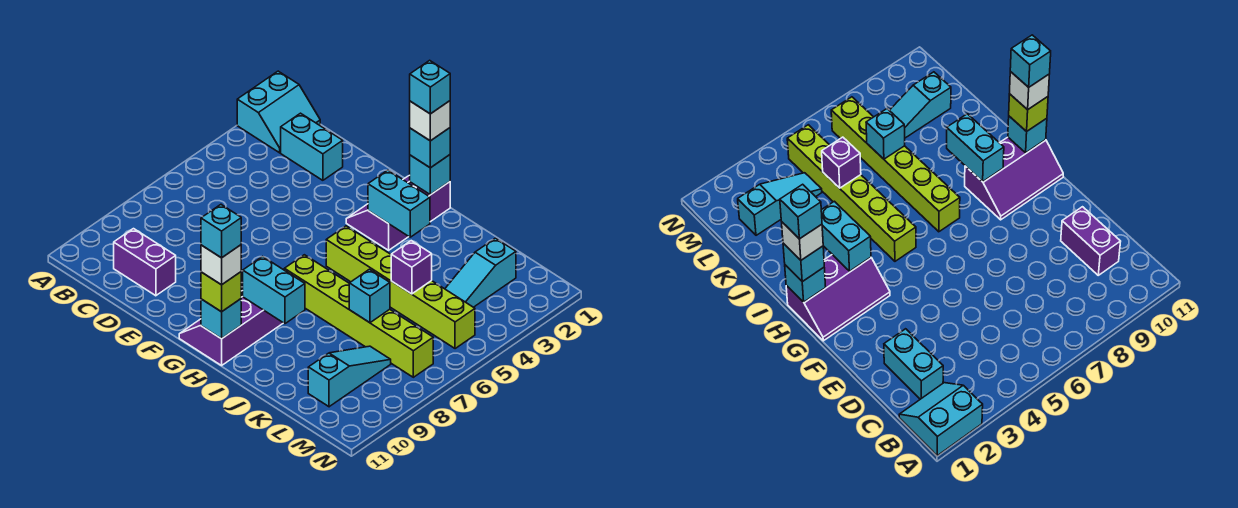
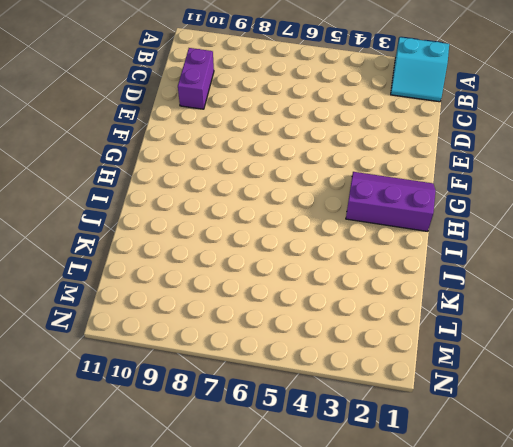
none -> cyan brick C2:D2 level 1
none -> purple slope G9:H11 level 1 top H
none -> lime brick H5:M5 level 1

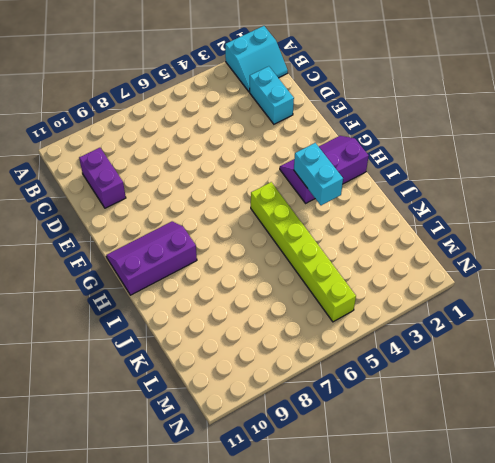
none -> lime brick H7:M7 level 1
none -> cyan slope L2:L4 level 1 top 2
none -> cyan slope L8:L10 level 1 top 10

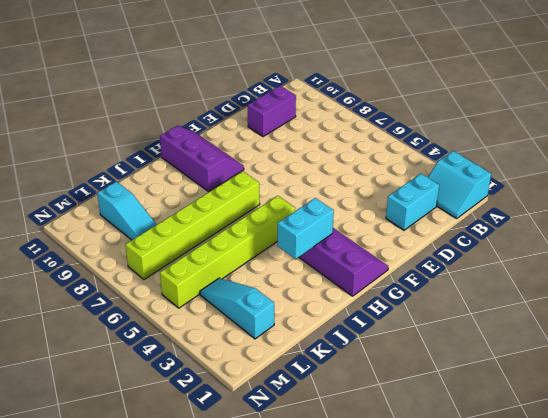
none -> cyan brick H1 level 2
none -> cyan brick H9:I9 level 2
none -> cyan brick H11 level 2

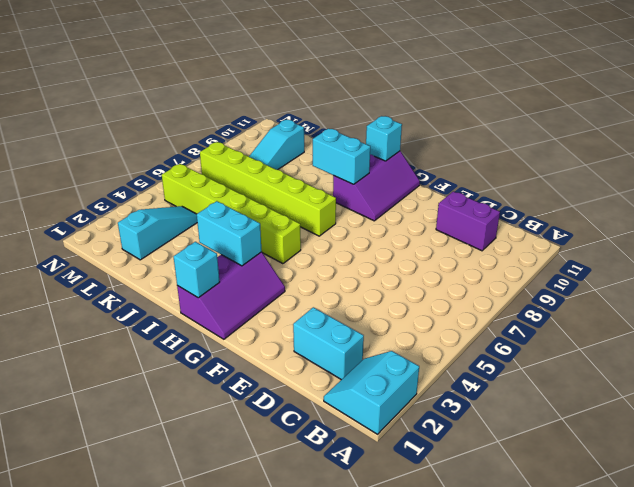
none -> purple brick K5 level 2
none -> cyan brick K7 level 2
none -> cyan brick H1 level 3

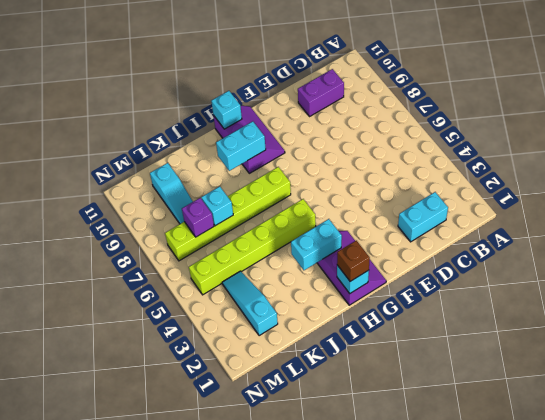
brown brick H1 level 3 -> cyan brick H1 level 3
purple brick L7 level 2 -> purple brick K5 level 2
none -> cyan slope A1:B2 level 1 top A
none -> lime brick H11 level 3
none -> white brick H1 level 4

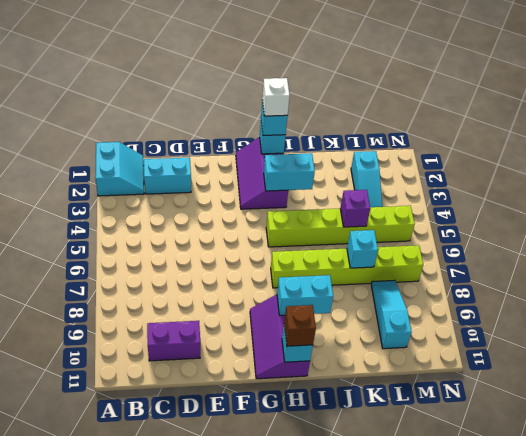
brown brick H11 level 3 -> lime brick H11 level 3
none -> white brick H11 level 4
none -> cyan brick H1 level 5
none -> cyan brick H11 level 5

